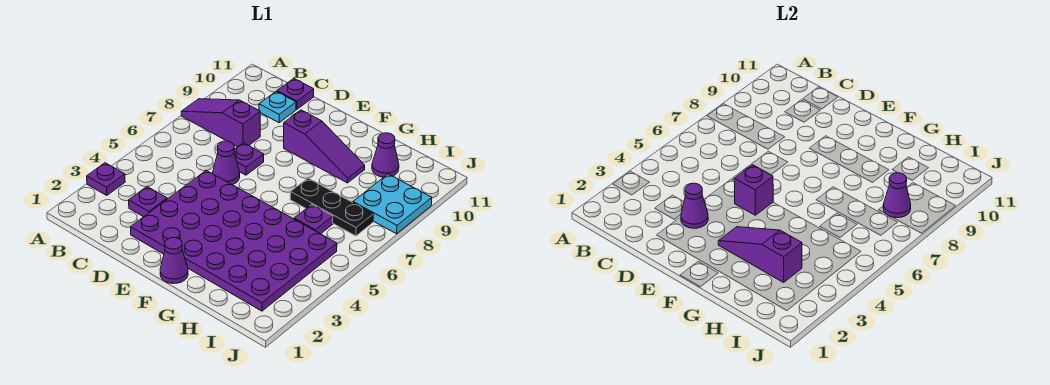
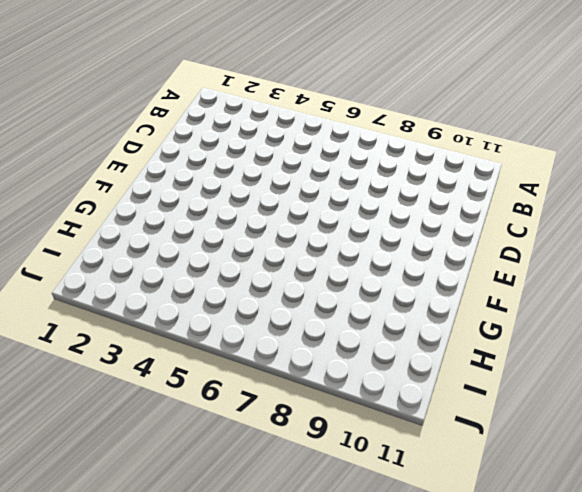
none -> purple plate A3 level 1
none -> purple slope A8:C8 level 1 top C
none -> purple plate C3 level 1

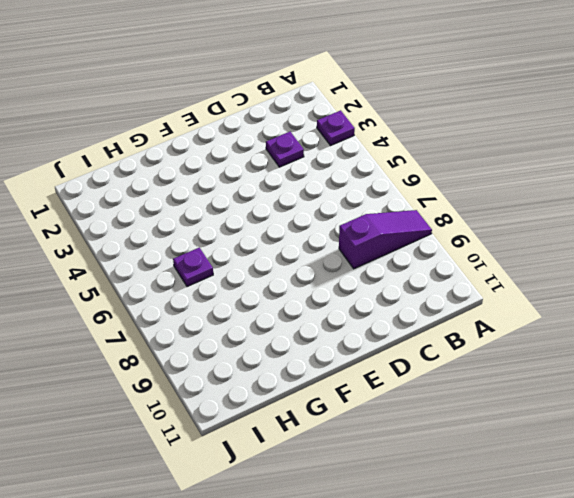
none -> cyan plate C10 level 1
none -> purple plate C11 level 1
none -> purple plate D2:I5 level 1

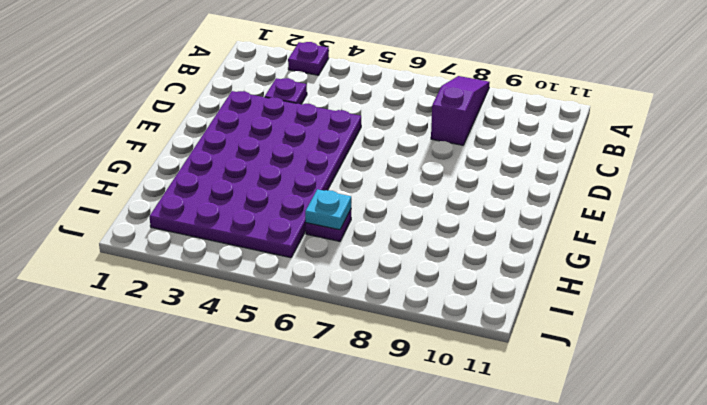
cyan plate H6 level 2 -> cyan plate C10 level 1
none -> purple plate C11 level 1
none -> purple cone D6 level 1
none -> purple plate D7 level 1

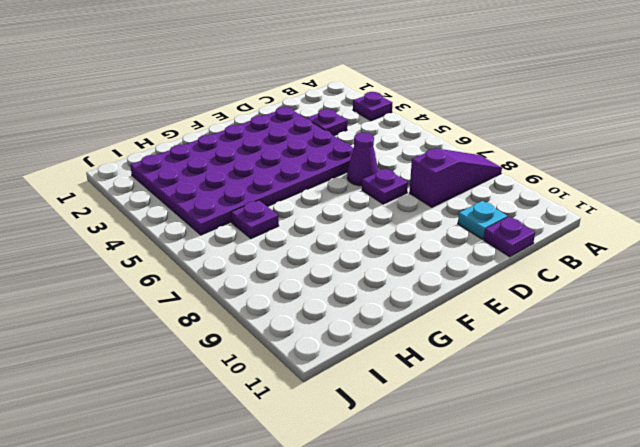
none -> purple slope E9:G9 level 1 top E
none -> purple cone F1 level 1
none -> black plate G7:I7 level 1

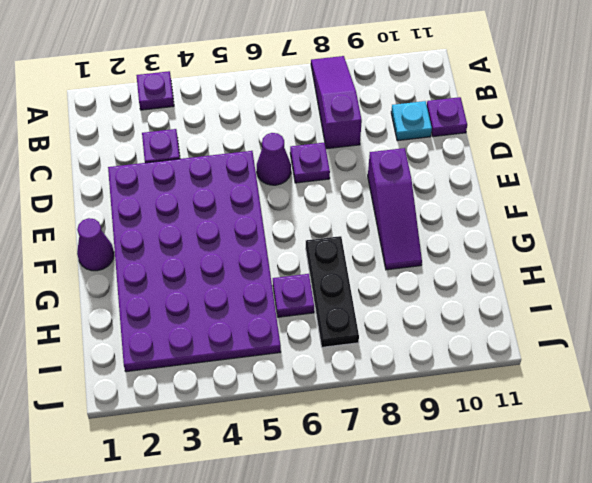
none -> purple cone H10 level 1
none -> cyan plate I8:J9 level 1
none -> purple cone D3 level 2

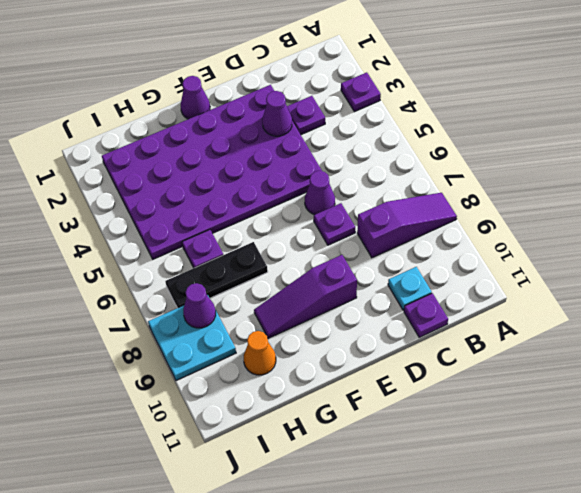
orange cone H10 level 1 -> purple cone H10 level 1
none -> purple brick E5 level 2
none -> purple slope F3:H3 level 2 top H

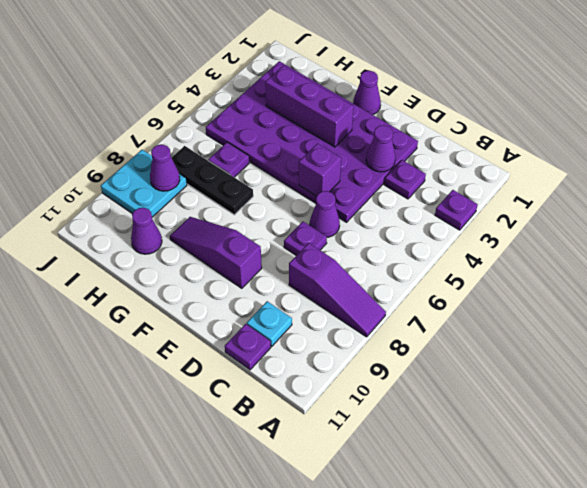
purple brick F3:H3 level 2 -> purple slope F3:H3 level 2 top H

